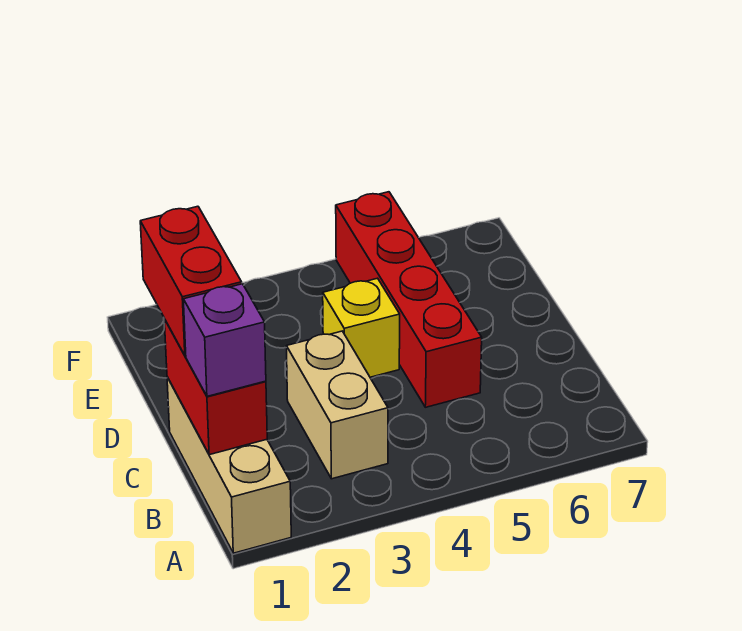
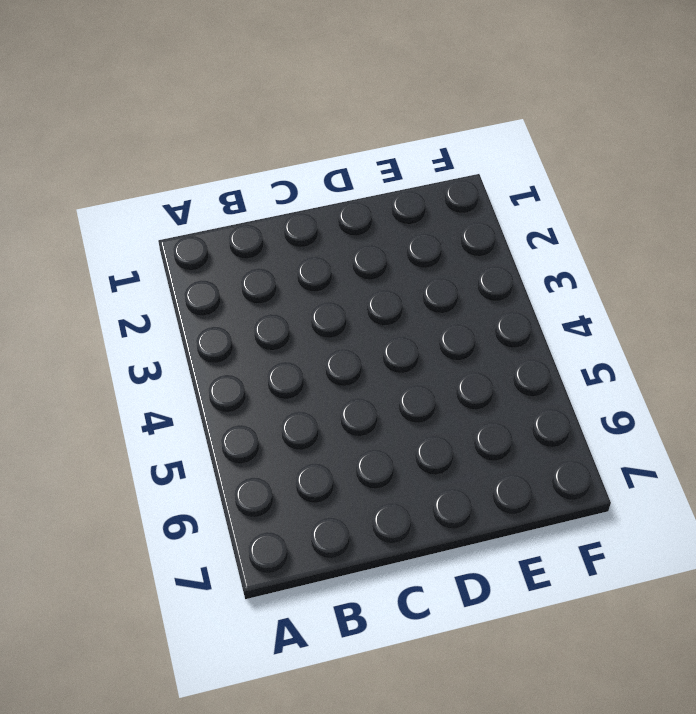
none -> tan brick A1:C1 level 1
none -> tan brick B3:C3 level 1

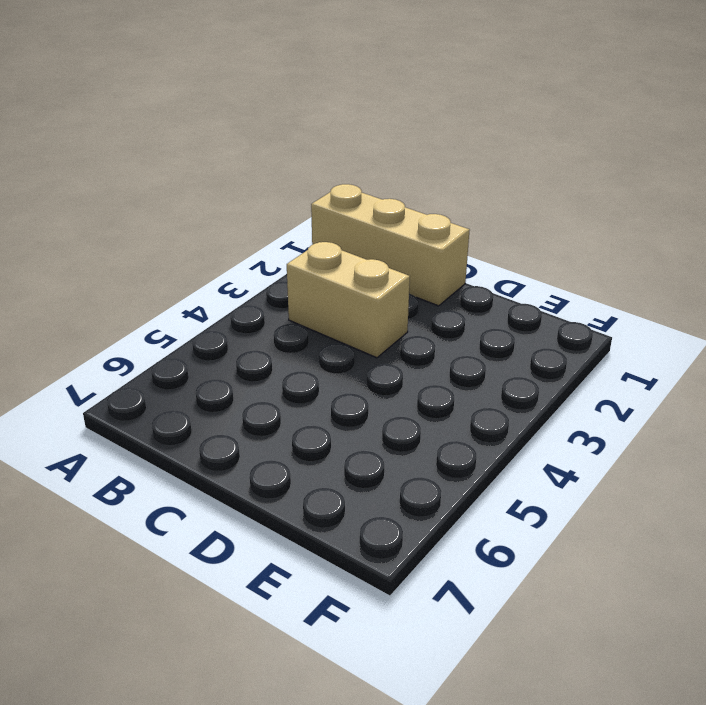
none -> red brick C5:F5 level 1
none -> yellow brick D4 level 1

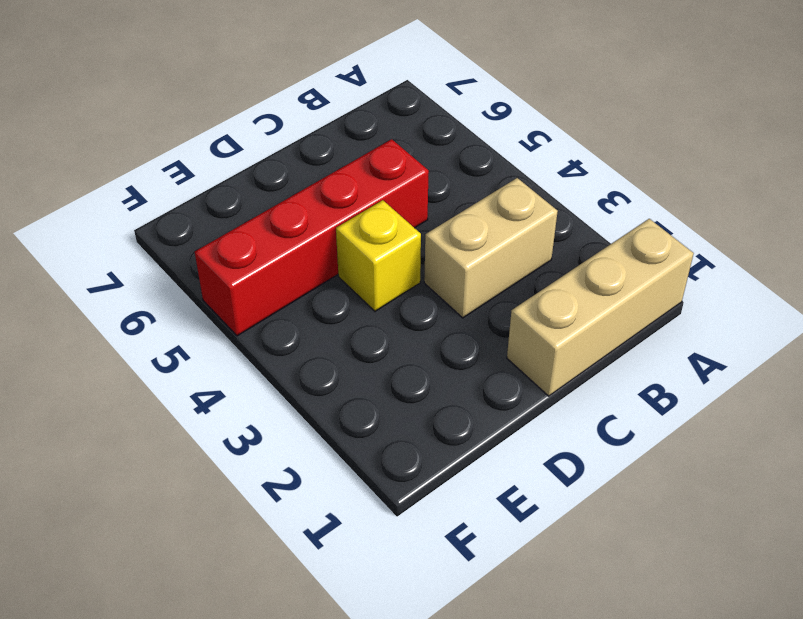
none -> red brick B1:C1 level 2
none -> purple brick B1 level 3

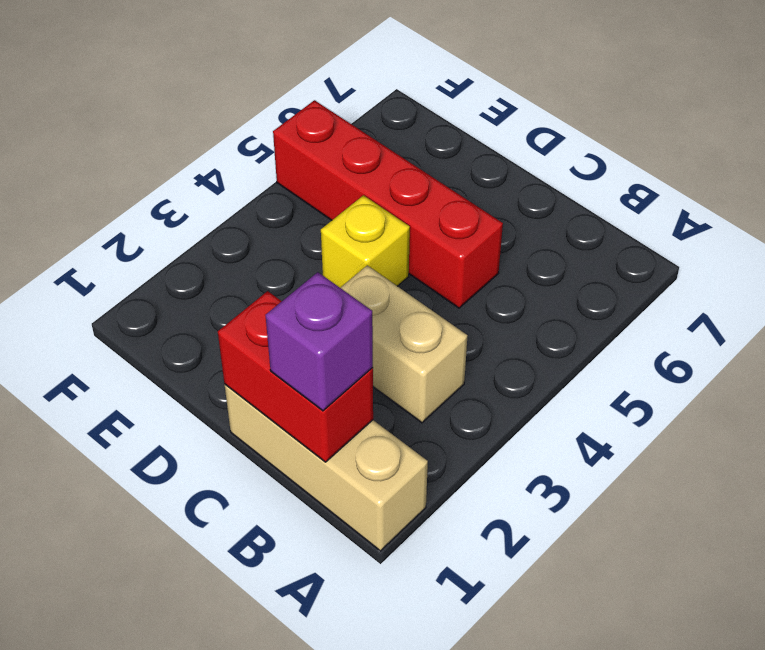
none -> red brick C1:D1 level 3

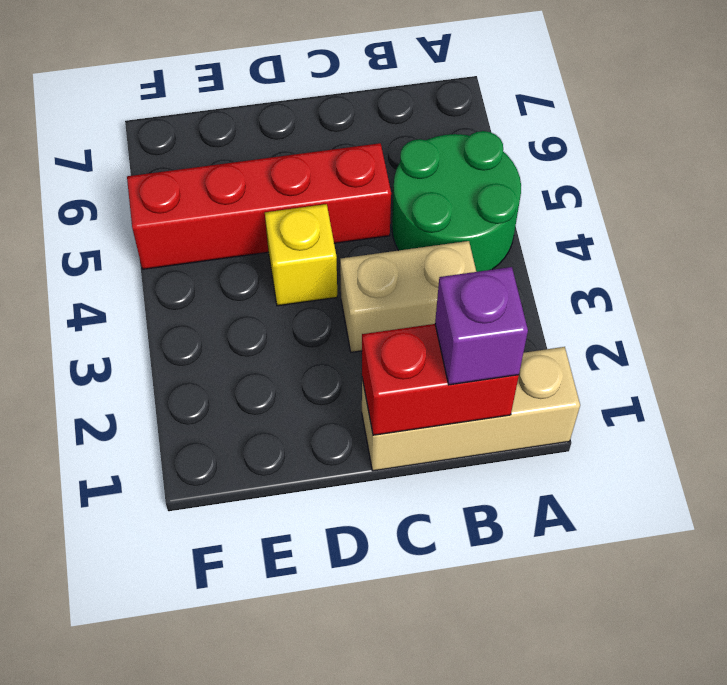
green round brick A4:B5 level 1 -> none
none -> red brick C1:D1 level 3

